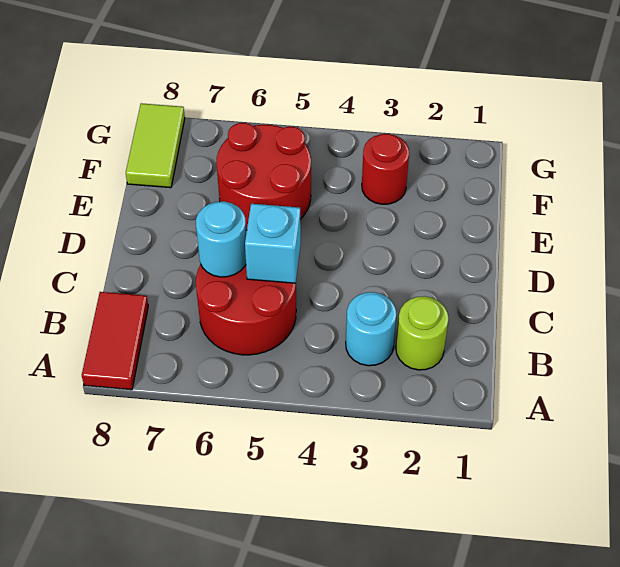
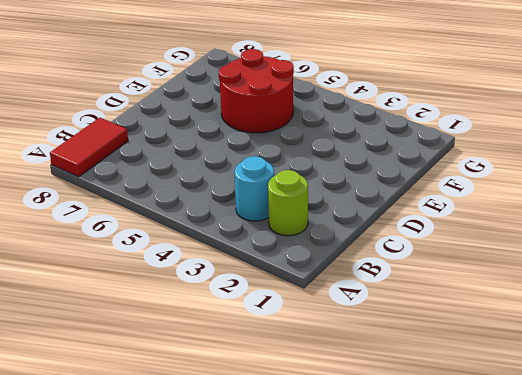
none -> red round brick B5:C6 level 1
none -> red round brick F3 level 1

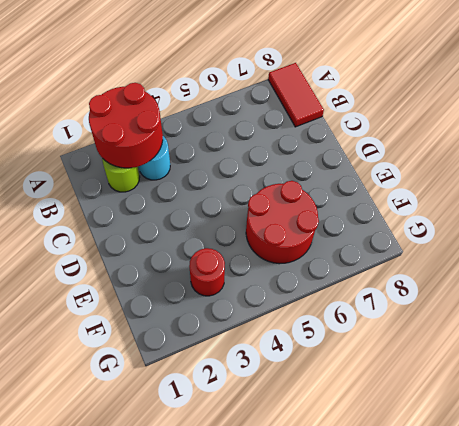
red round brick A2:B3 level 2 -> red round brick B5:C6 level 1
none -> lime tile F8:G8 level 1
none -> cyan brick C5 level 2

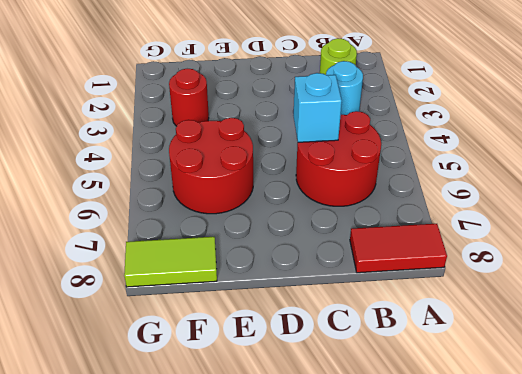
none -> cyan round brick C6 level 2

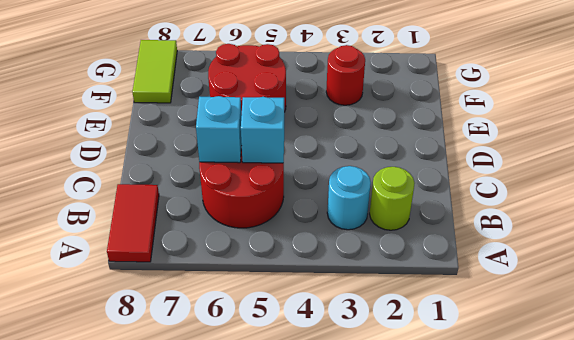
cyan brick C6 level 2 -> cyan round brick C6 level 2

